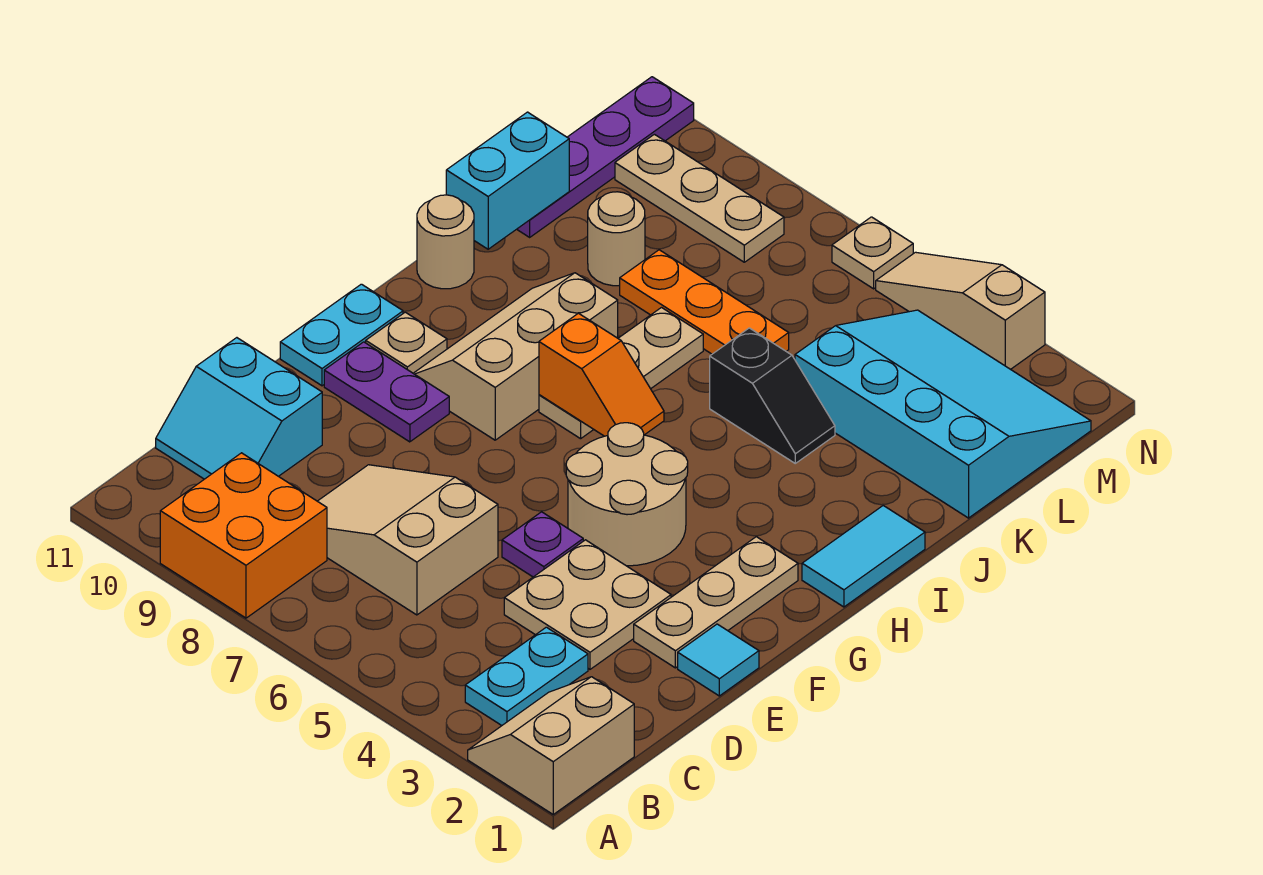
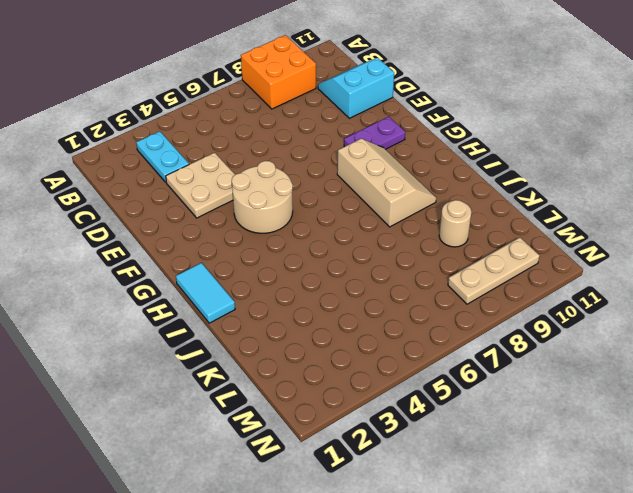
none -> tan slope A1:B2 level 1 top 1
none -> tan slope C6:D8 level 1 top 6
none -> cyan tile E1 level 1

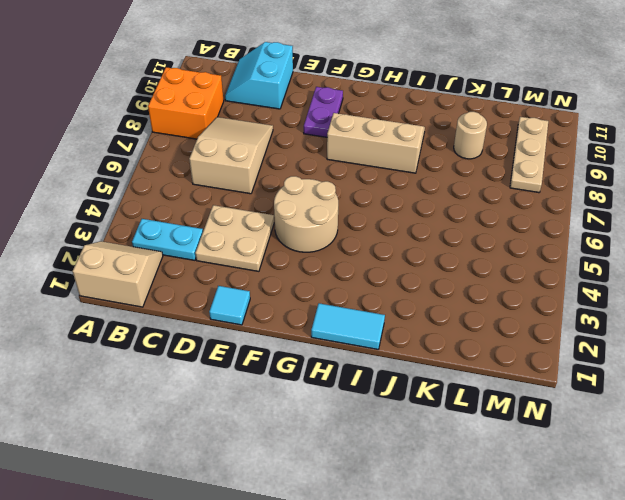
none -> tan plate E2:G2 level 1
none -> purple plate E5 level 1
none -> cyan plate F11:G11 level 1

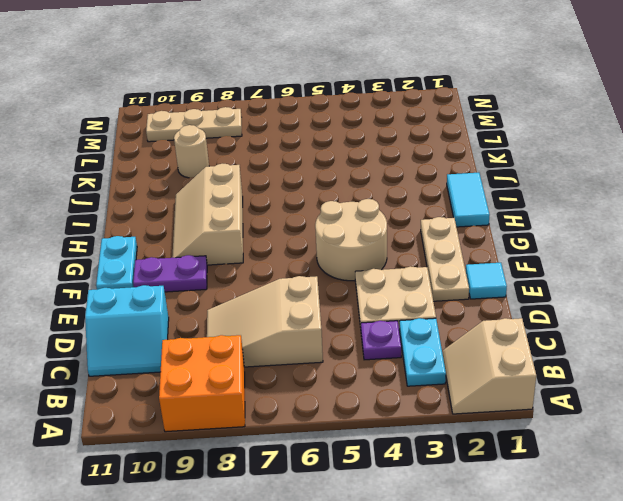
purple plate C4 level 1 -> purple plate E5 level 1
none -> tan plate G10 level 1
none -> tan plate H7:J7 level 1
none -> tan round brick I11 level 1

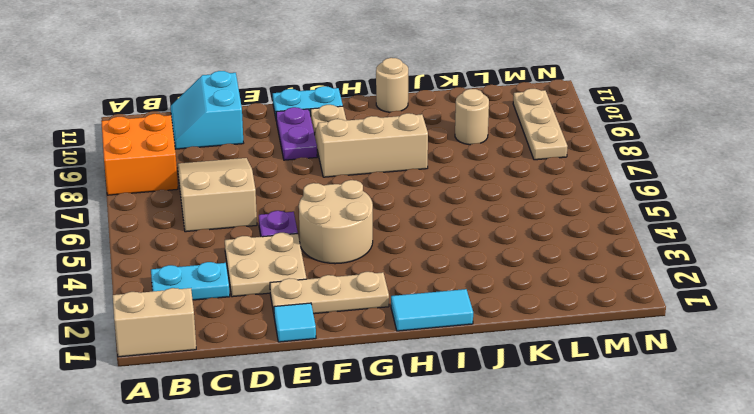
none -> tan plate H7:J7 level 1
none -> black slope J4:J5 level 1 top 5
none -> cyan slope K1:M4 level 1 top K

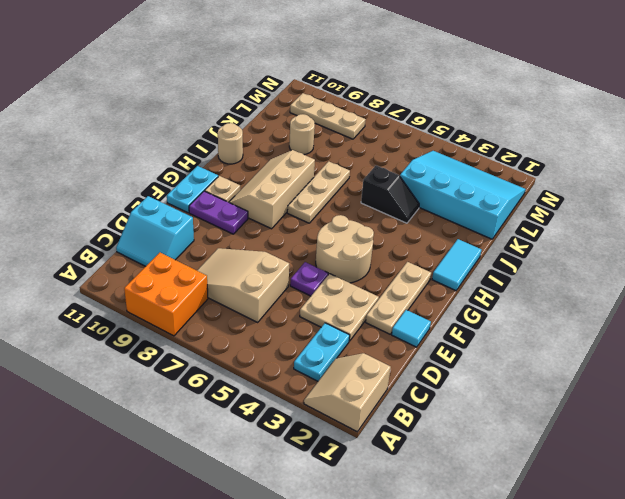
none -> orange plate K6:K8 level 1
none -> purple plate K11:N11 level 1
none -> tan slope N3:N5 level 1 top 3

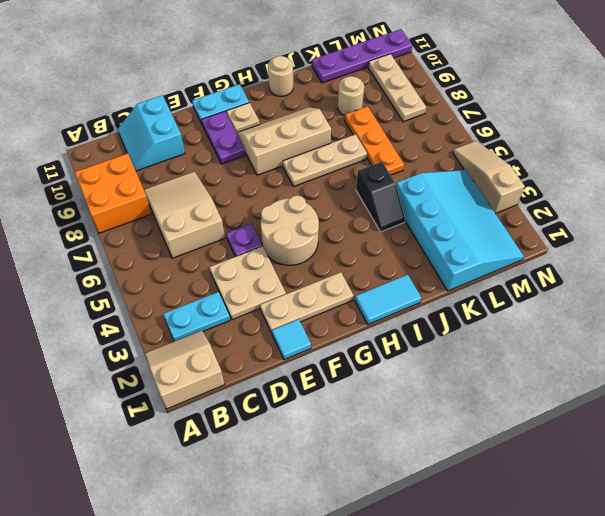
none -> tan plate N6 level 1
none -> orange slope H6:H7 level 2 top 7
none -> cyan brick J11:K11 level 2

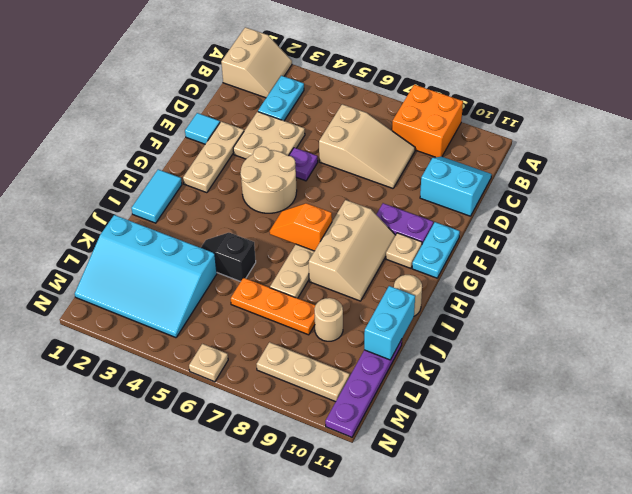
none -> tan slope N3:N5 level 1 top 3

